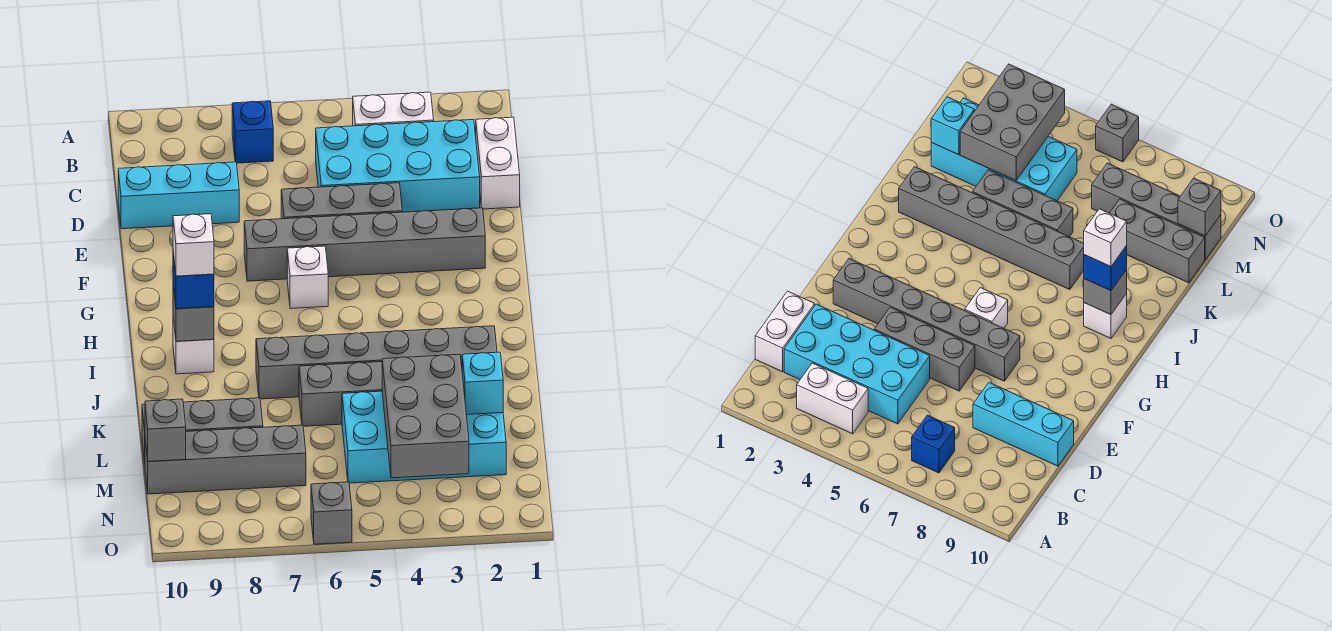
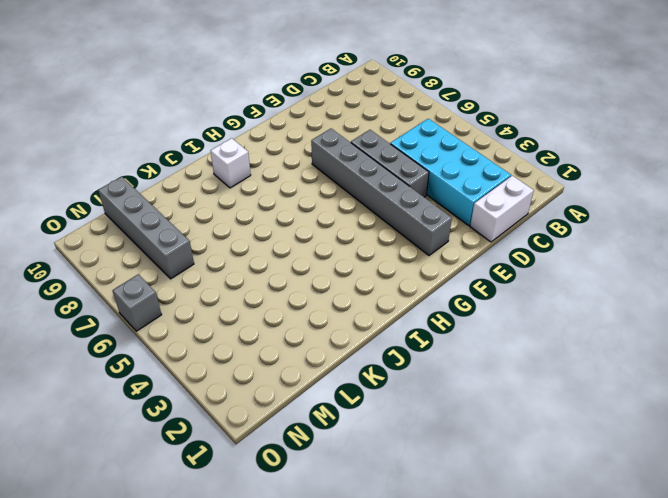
none -> white brick B3:B4 level 1
none -> blue brick B7 level 1
none -> cyan brick D8:D10 level 1

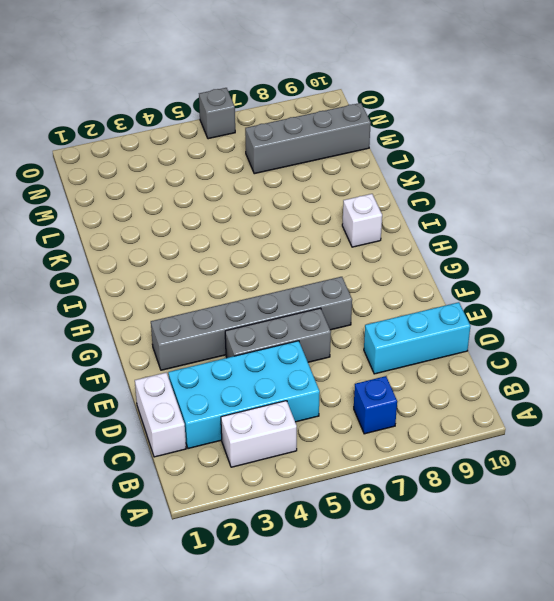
none -> white brick G6 level 1
none -> grey brick J2:J7 level 1
none -> grey brick K4:K6 level 1

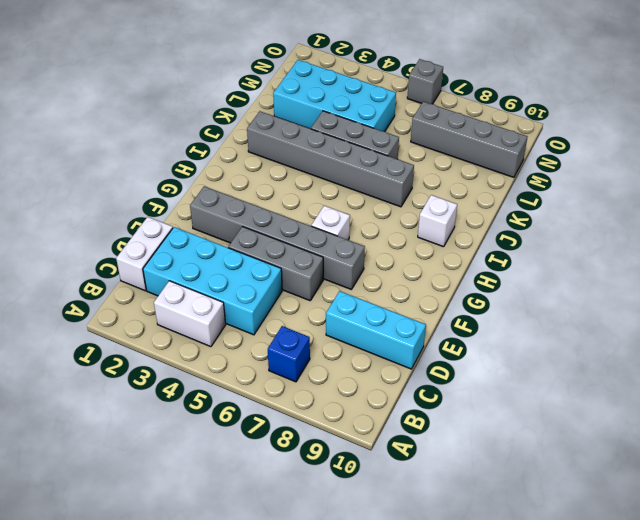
none -> grey brick L8:L10 level 1
none -> grey brick I9 level 2
none -> cyan brick L2 level 2

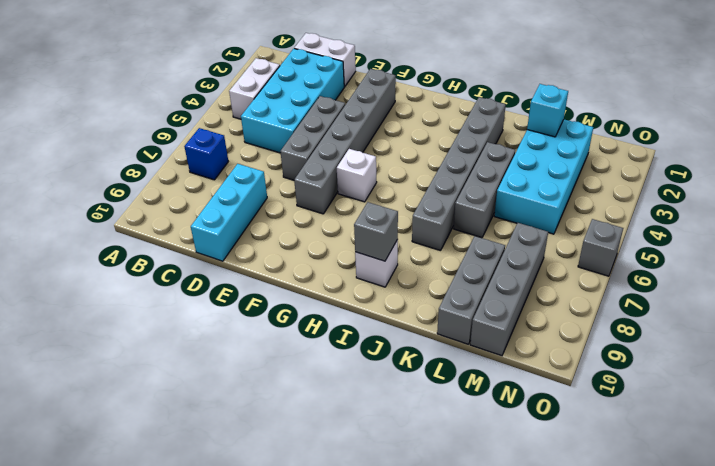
none -> grey brick L3:N4 level 2
none -> grey brick M10 level 2
none -> blue brick I9 level 3

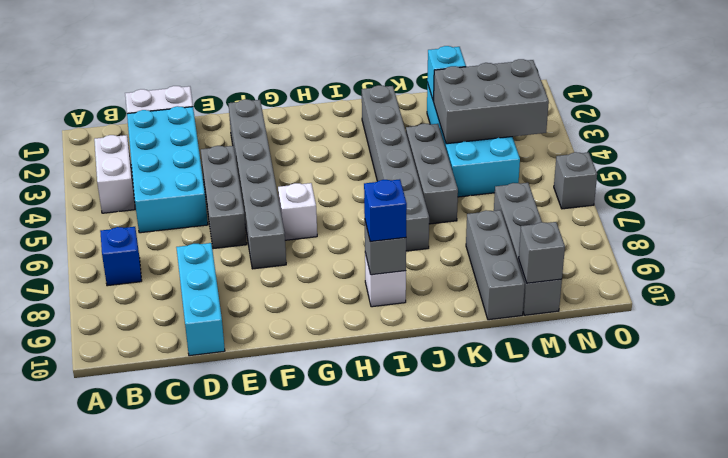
none -> white brick I9 level 4

